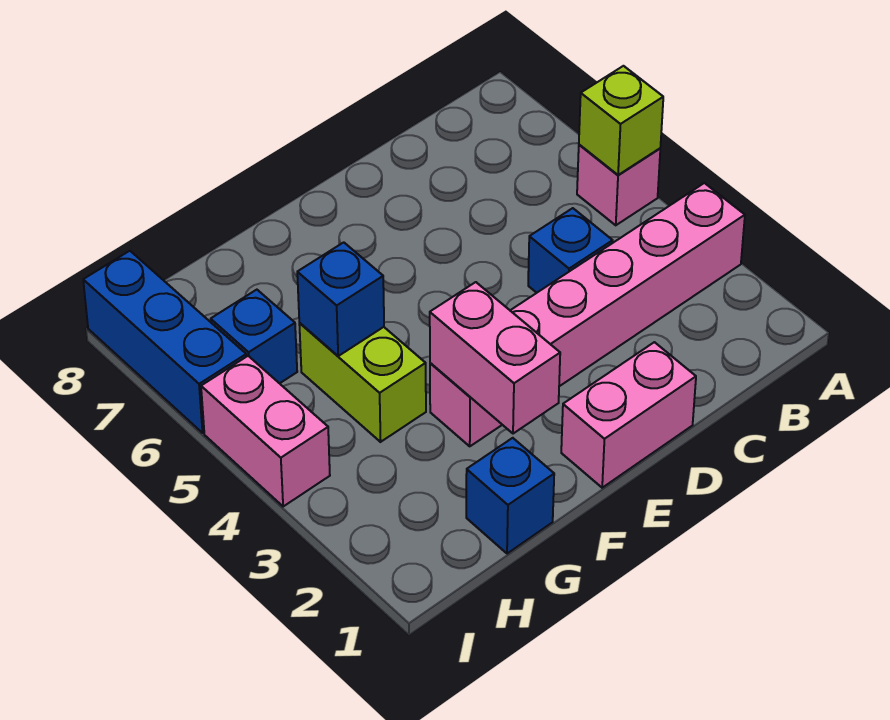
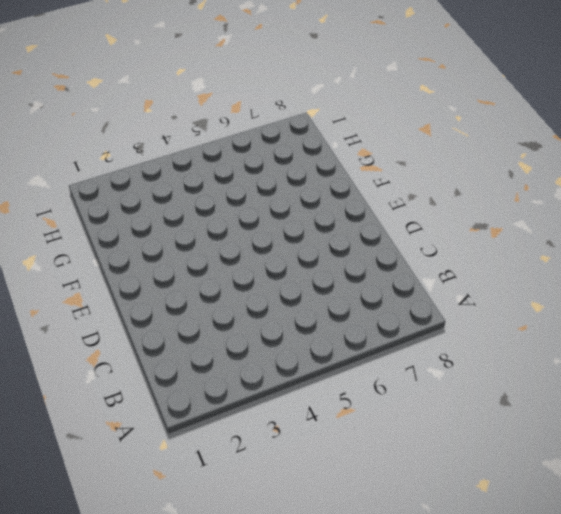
none -> pink brick A3:F3 level 1
none -> pink brick A5 level 1
none -> blue brick C4 level 1

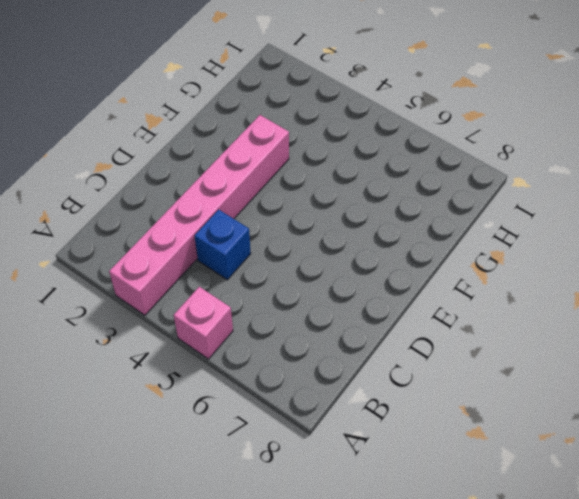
none -> pink brick D1:E1 level 1
none -> blue brick G1 level 1
none -> lime brick G4:G5 level 1

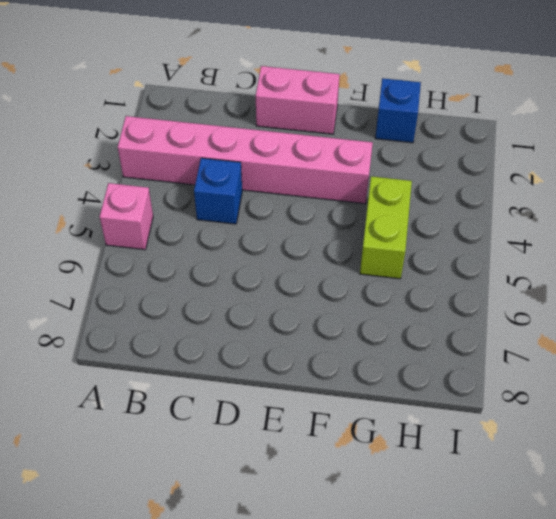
none -> blue brick H6 level 1
none -> pink brick I4:I5 level 1
none -> blue brick I6:I8 level 1

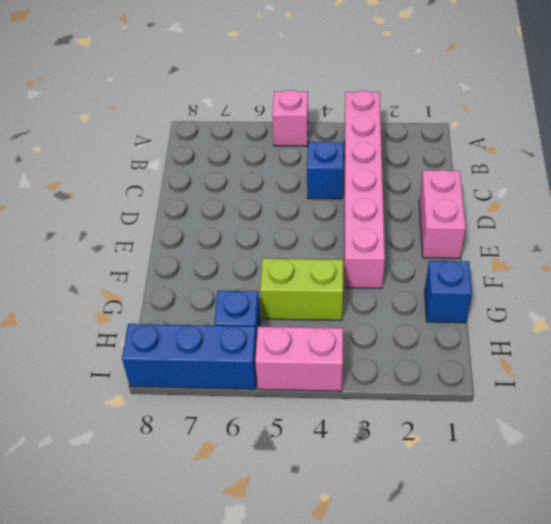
none -> lime brick A5 level 2
none -> pink brick F2:F3 level 2
none -> blue brick G5 level 2

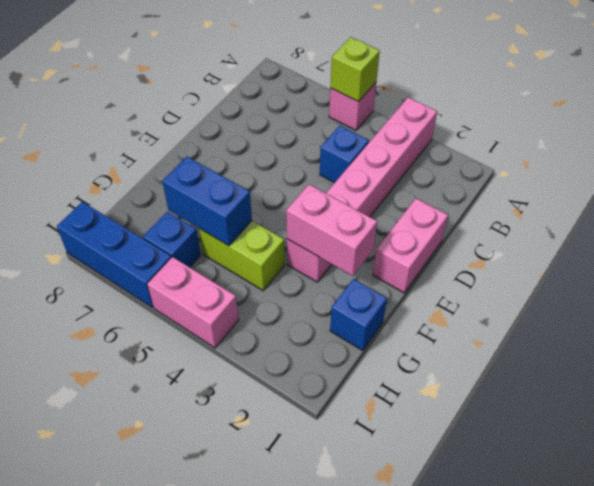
blue brick G5:G6 level 2 -> blue brick G5 level 2

